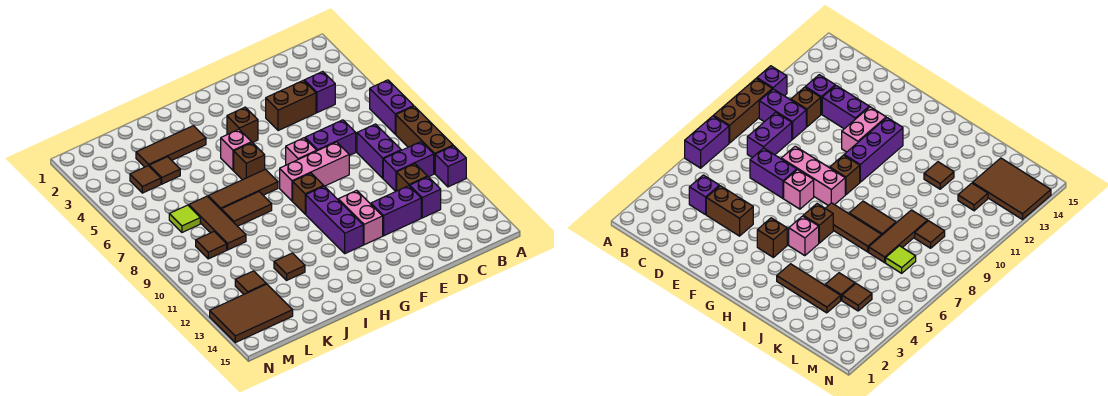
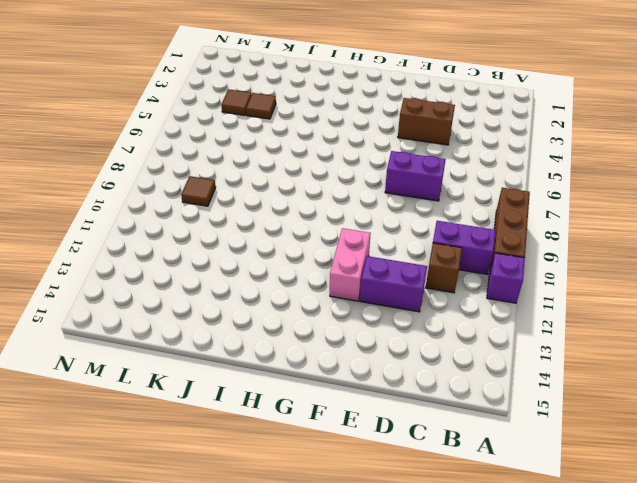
none -> purple brick A6:A7 level 1
none -> purple brick C4 level 1
none -> purple brick C8:C9 level 1
none -> purple brick C12 level 1

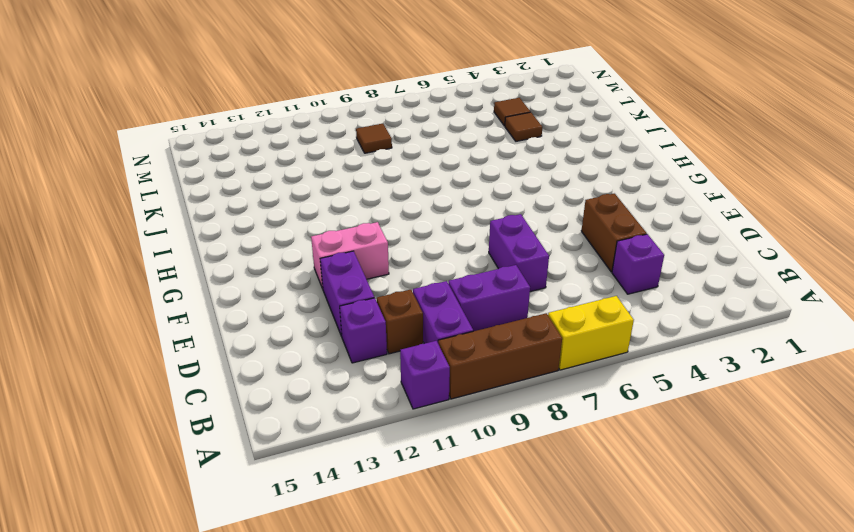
yellow brick A6:A7 level 1 -> purple brick A6:A7 level 1
none -> pink brick E8:G8 level 1
none -> pink brick F7 level 1
none -> brown brick G4 level 1
none -> brown brick G9 level 1

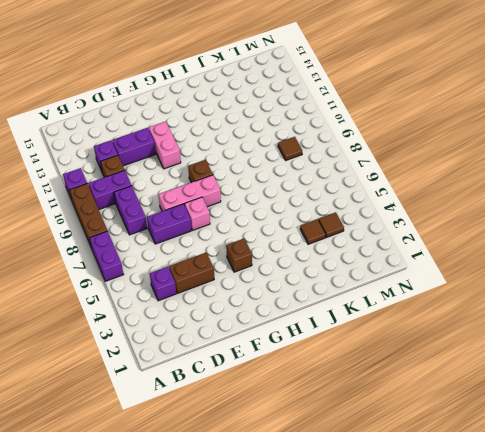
none -> purple brick G10:G12 level 1
none -> pink brick H5 level 1
none -> brown brick H6 level 1
none -> brown tile H7:J7 level 1

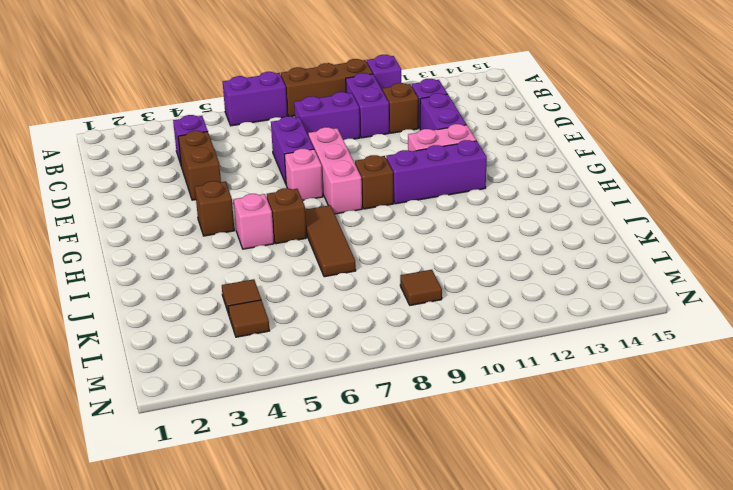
none -> brown tile I3:K3 level 1
none -> brown tile I8:J8 level 1
none -> brown tile J12 level 1
none -> brown tile K7:K9 level 1

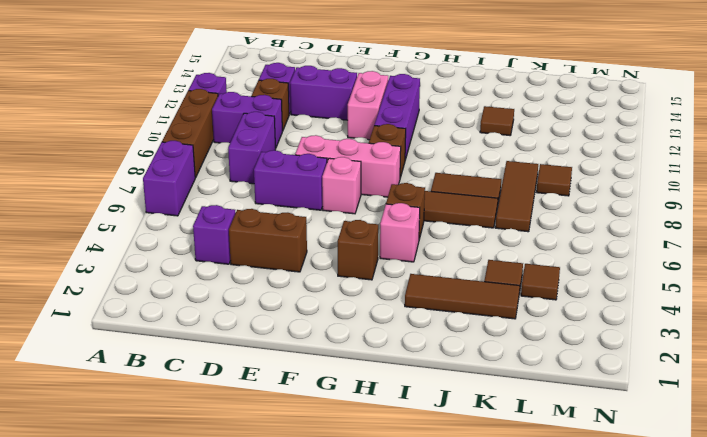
none -> lime tile L7 level 1
none -> brown tile L12 level 1
none -> brown tile L13:N14 level 1

